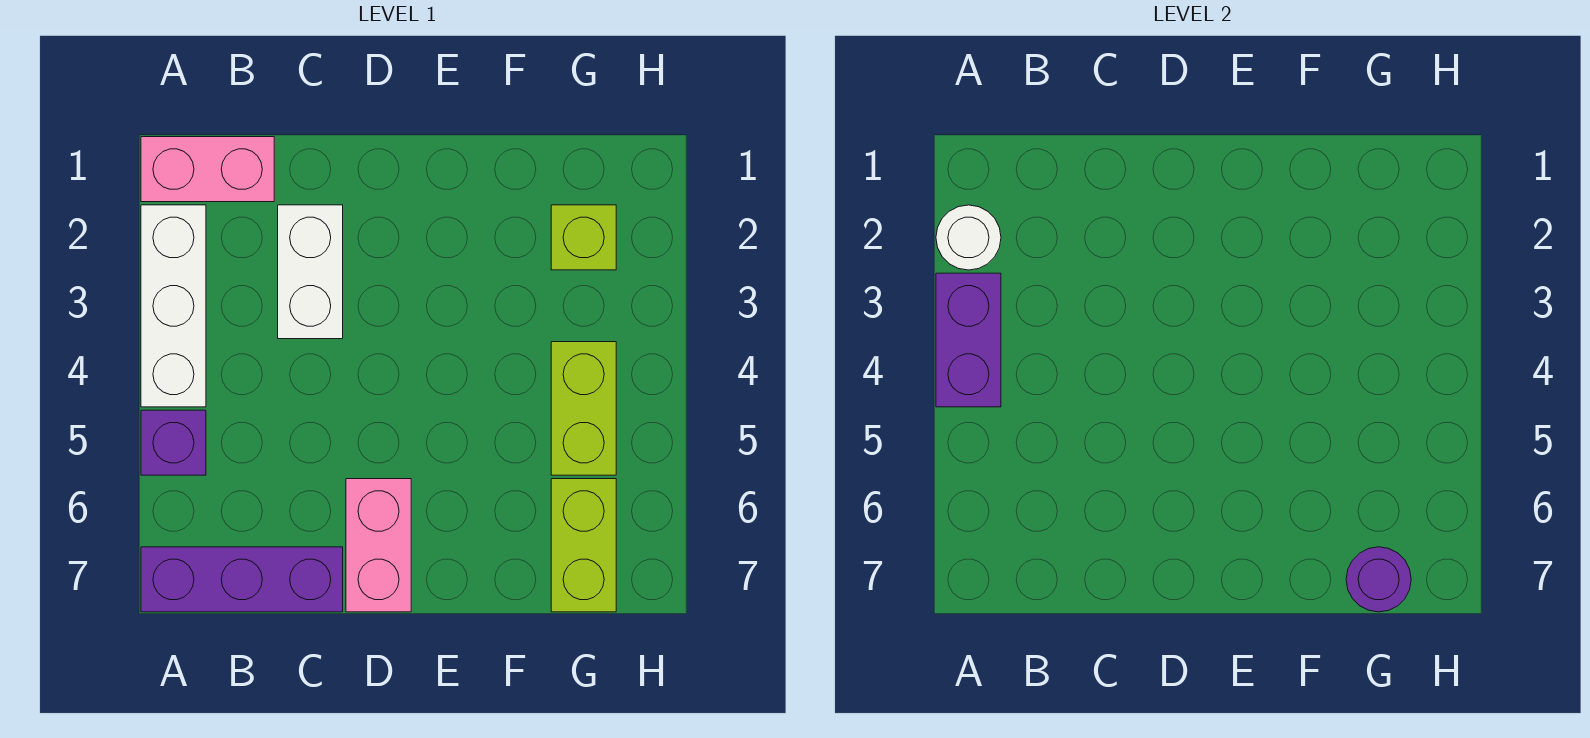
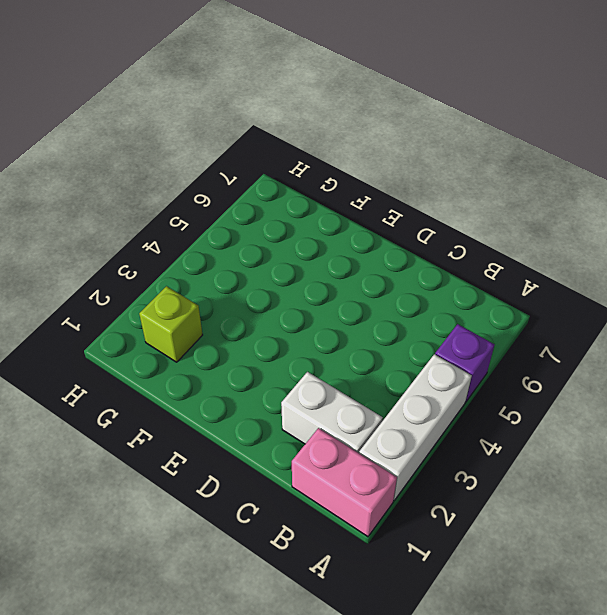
white brick B2:C2 level 1 -> white brick C2:C3 level 1
none -> purple brick A7:C7 level 1
none -> pink brick D6:D7 level 1
none -> lime brick G4:G5 level 1

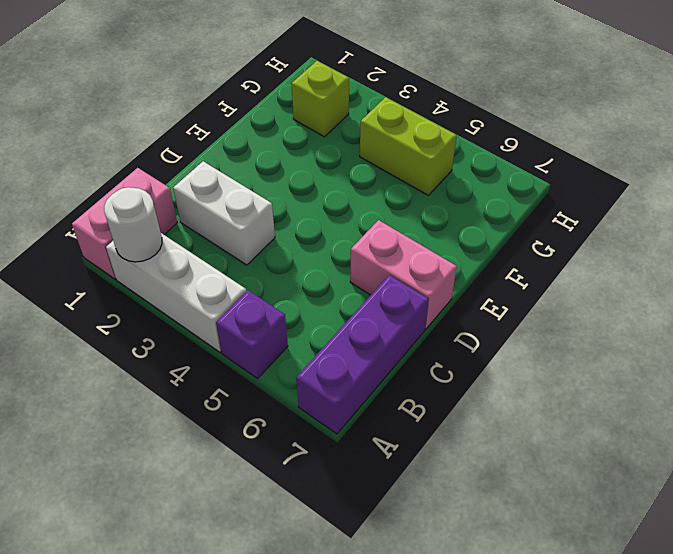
none -> lime brick G6:G7 level 1
none -> purple brick A3:A4 level 2
none -> purple round brick G7 level 2

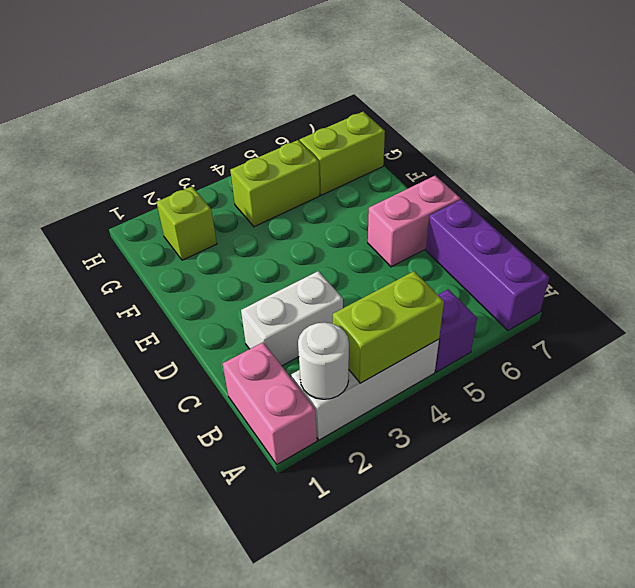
lime brick A3:A4 level 2 -> purple brick A3:A4 level 2
none -> purple round brick G7 level 2

